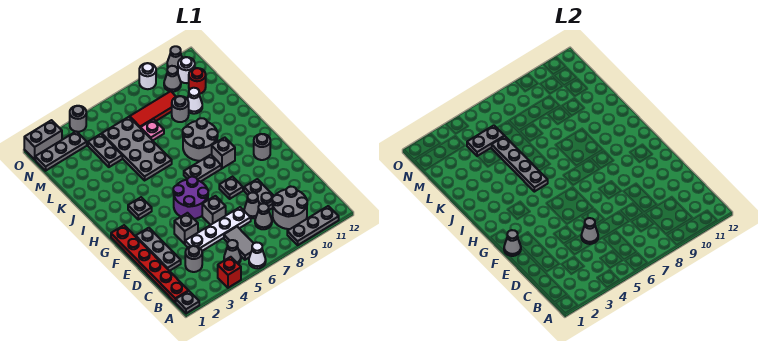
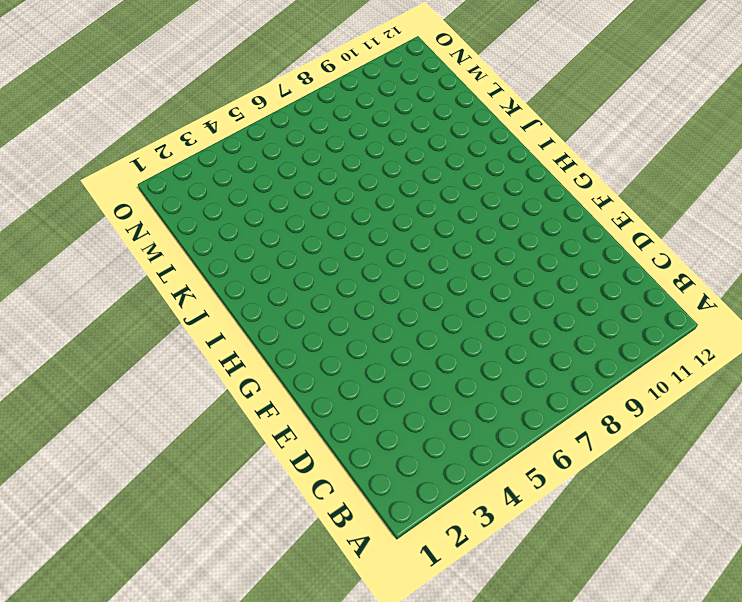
none -> grey plate A1 level 1
none -> red brick A4 level 1
none -> white cone A6 level 1
none -> grey plate A9:A11 level 1

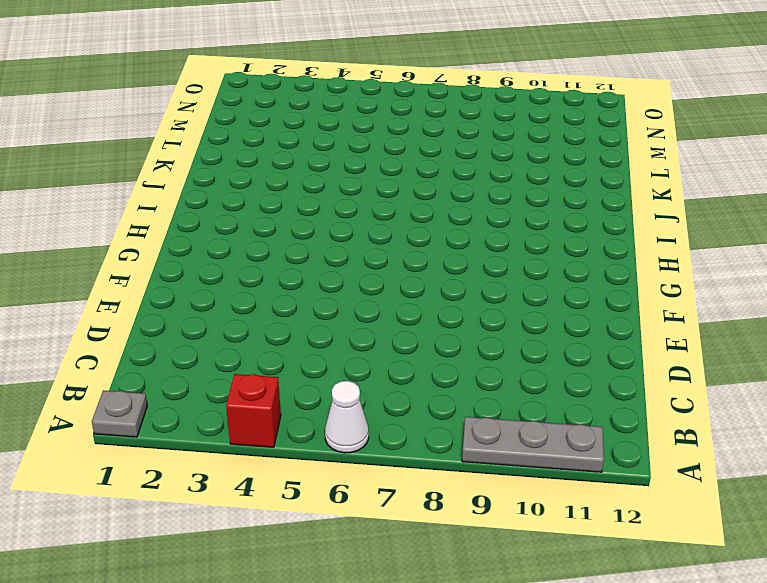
none -> red plate B1:G1 level 1
none -> grey cone B5 level 1
none -> grey tile B6:C6 level 1
none -> grey round brick B9:C10 level 1

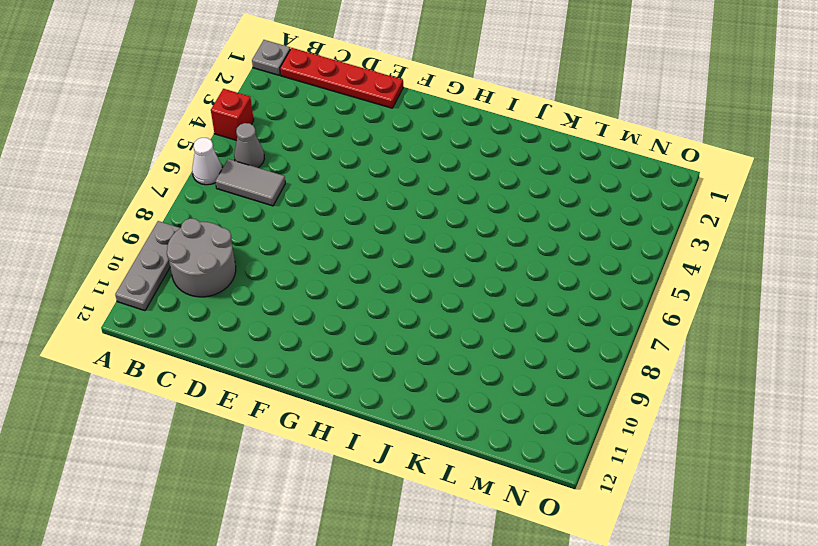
red plate B1:E1 level 1 -> red plate B1:G1 level 1
none -> grey round brick C3 level 1
none -> grey cone C8 level 1
none -> grey plate D2:F2 level 1
none -> white plate D4:D7 level 1

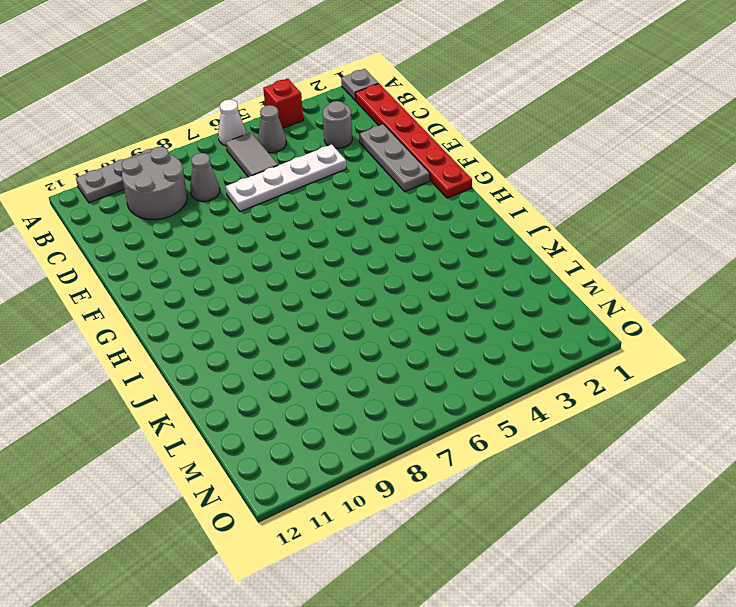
none -> grey cone D8 level 1
none -> grey plate D9:E9 level 1
none -> grey brick E4 level 1
none -> grey brick E6 level 1

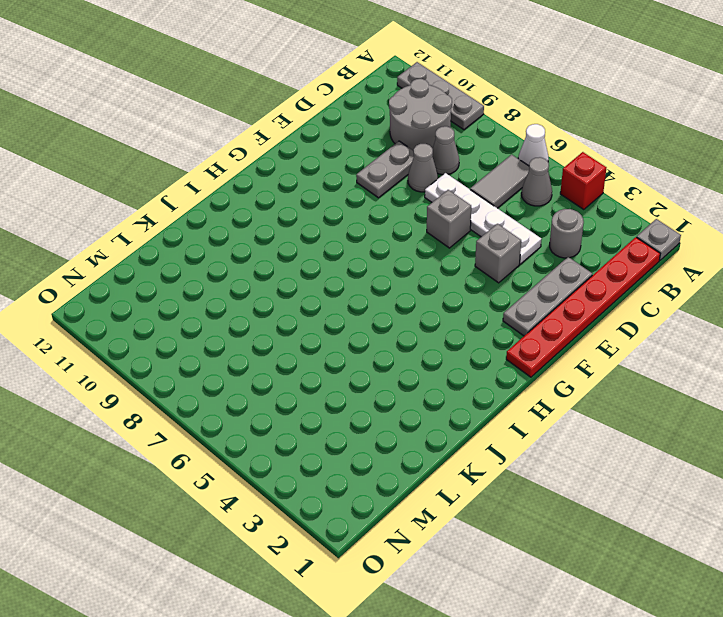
none -> purple round brick F5:G6 level 1
none -> grey plate F8 level 1
none -> grey round brick G11 level 1
none -> grey plate H3 level 1

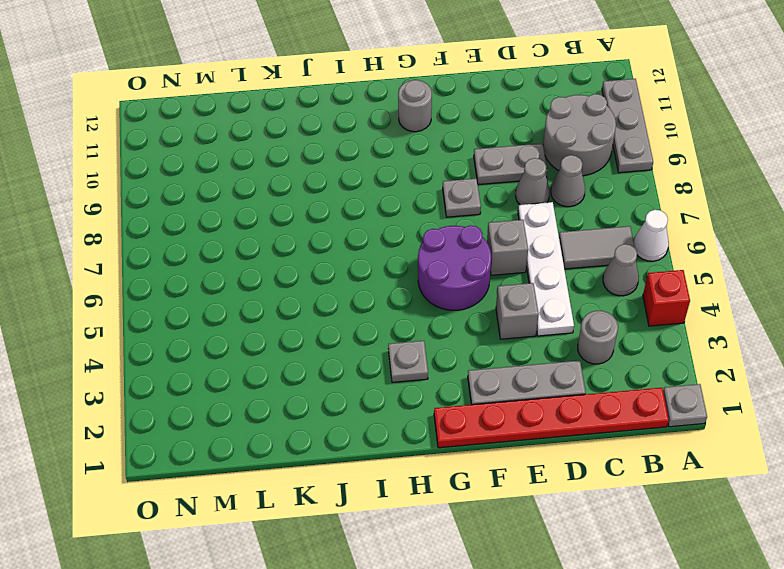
none -> grey plate H7:H8 level 1
none -> grey brick H9 level 1
none -> grey round brick I8:J9 level 1
none -> grey plate J5:M6 level 1

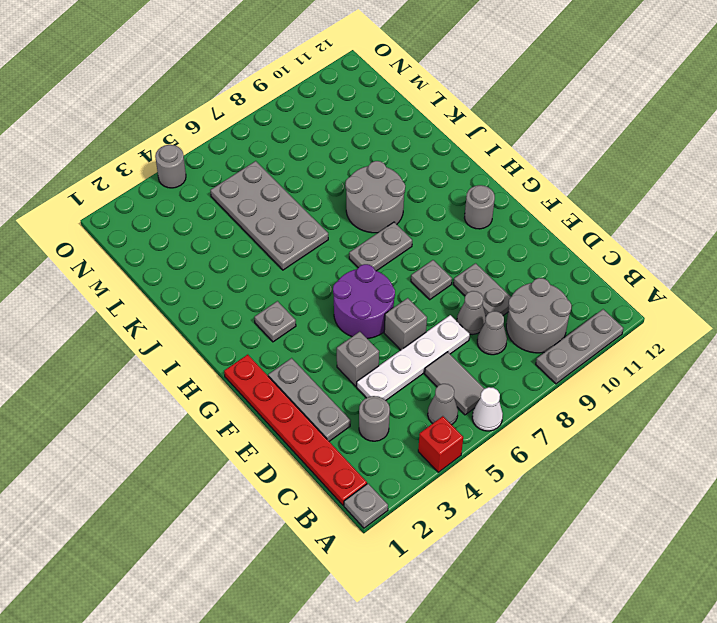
none -> grey brick H9 level 1
none -> grey plate L4:M4 level 1
none -> pink plate L7 level 1
none -> grey round brick L9 level 1

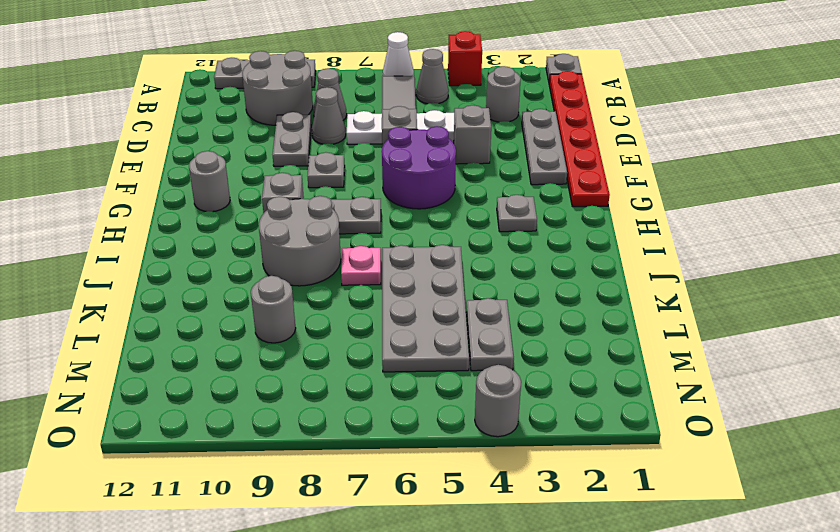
pink plate J7 level 1 -> pink plate L7 level 1
none -> white cone L10 level 1
none -> red tile M7:M9 level 1
none -> red round brick M11 level 1
none -> grey plate N1:N3 level 1

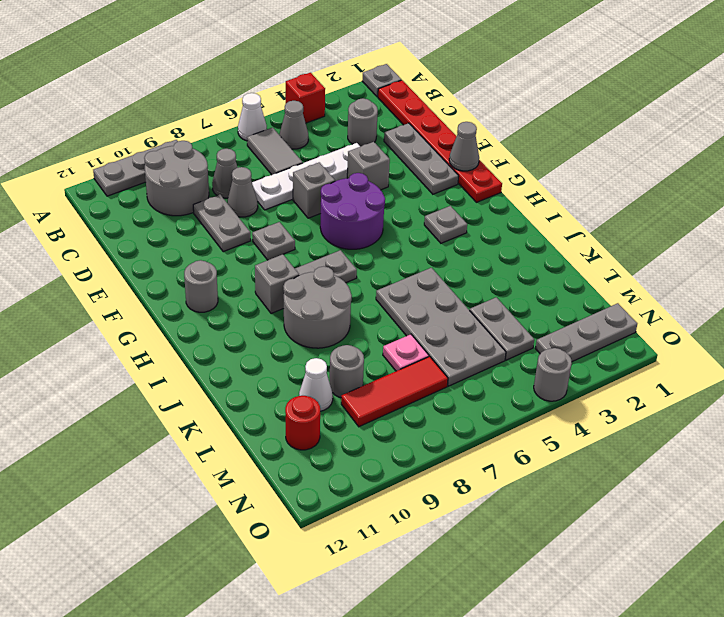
none -> grey cone N10 level 1
none -> white round brick N11 level 1
none -> grey brick O1:O2 level 1
none -> white round brick O9 level 1

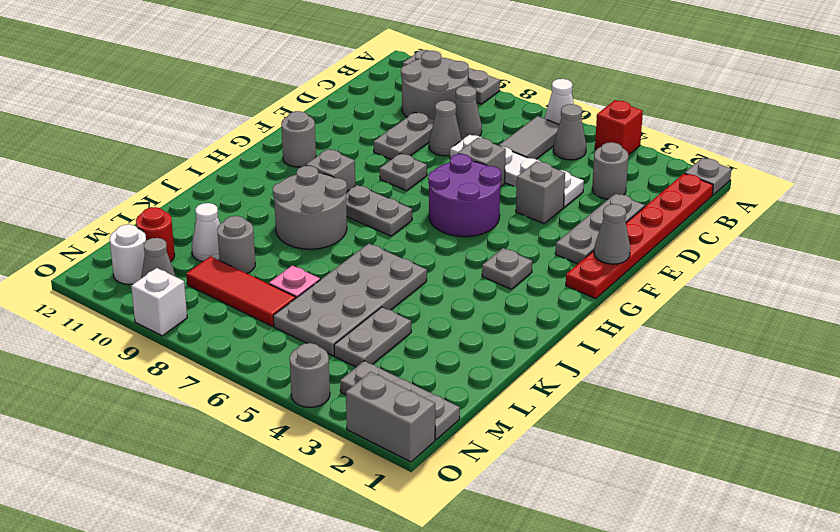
white brick O9 level 1 -> white round brick O9 level 1
none -> grey cone O11 level 1
none -> grey cone D5 level 2
none -> grey plate I5:L5 level 2
none -> grey plate M4:M5 level 2

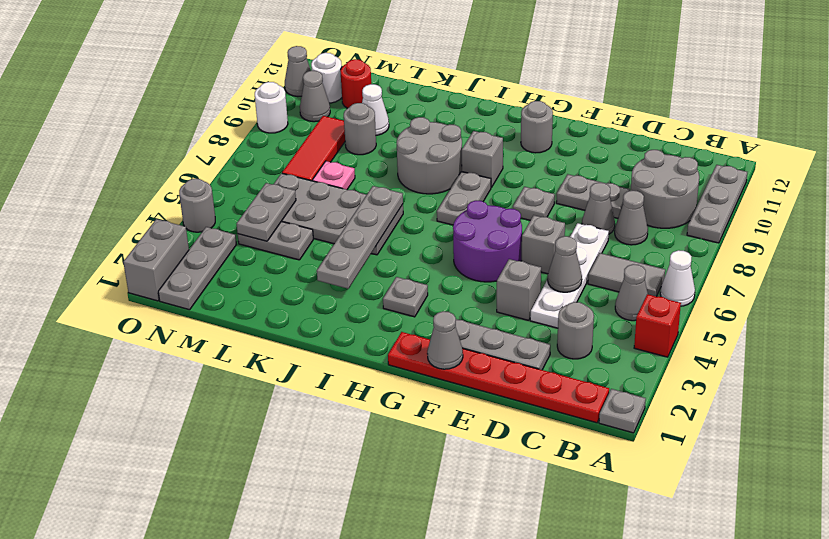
grey plate J3:J6 level 2 -> grey plate I5:L5 level 2

